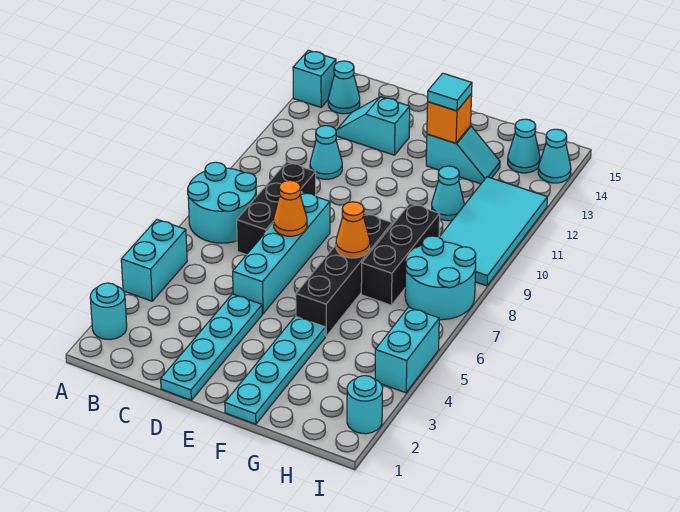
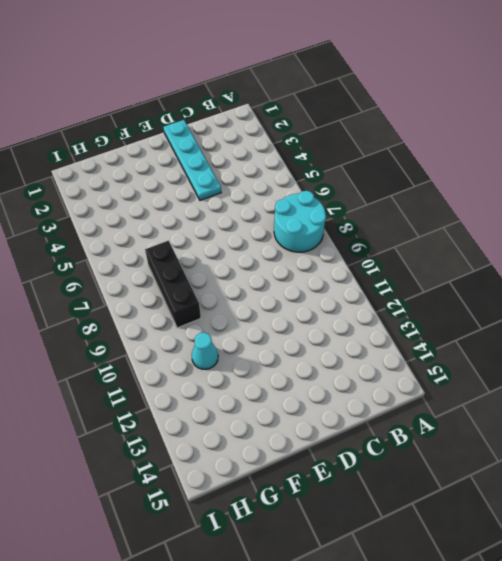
none -> cyan round brick A2 level 1
none -> cyan brick A4:A5 level 1
none -> cyan brick A14 level 1

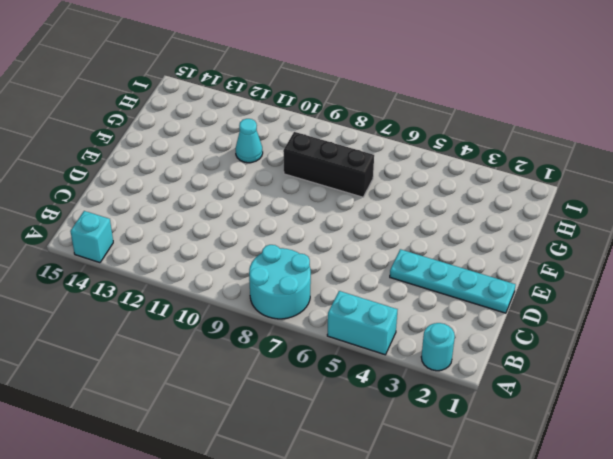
none -> cyan cone B14 level 1
none -> black brick C7:C9 level 1
none -> cyan cone C11 level 1

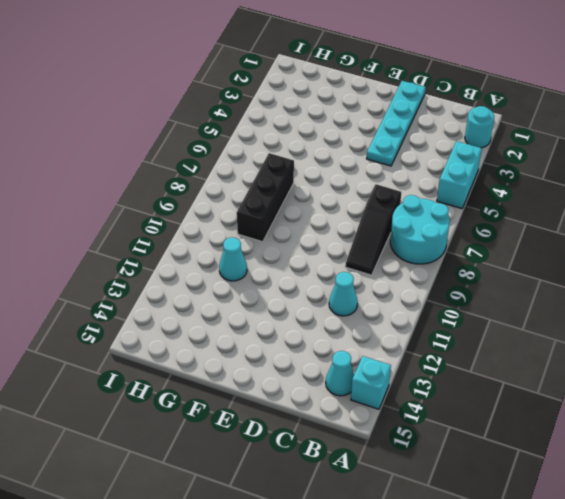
black slope C7:C9 level 1 top 7 -> black brick C7:C9 level 1
none -> cyan slope C13:D13 level 1 top D
none -> cyan brick D5:D8 level 1
none -> cyan plate F1:F4 level 1

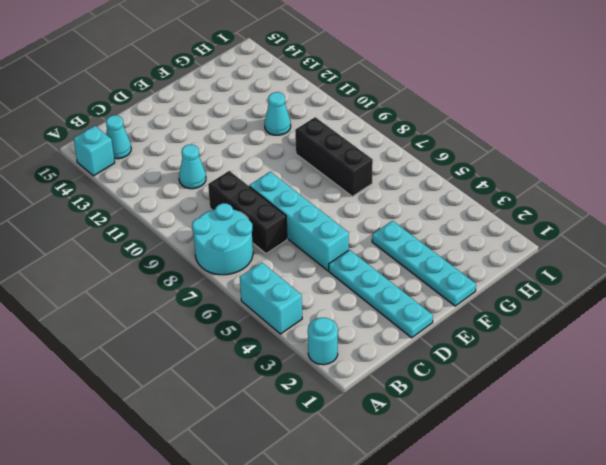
none -> cyan slope C13:D13 level 1 top D
none -> black brick F5:F8 level 1
none -> cyan slope F13:G13 level 1 top F

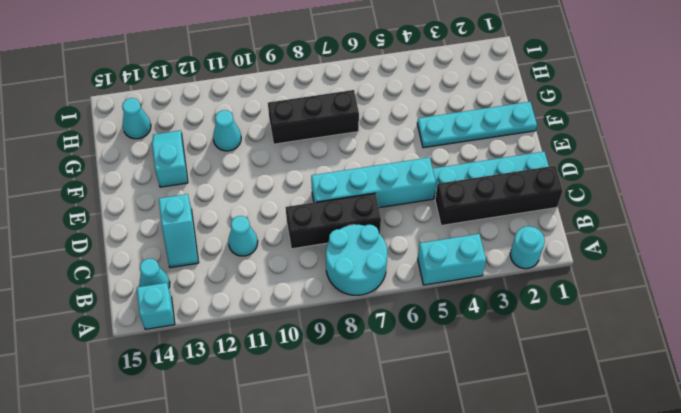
black brick C1:C4 level 1 -> black brick F5:F8 level 1
none -> cyan round brick H7:I8 level 1
none -> cyan tile H9:I12 level 1
none -> cyan round brick I2 level 1

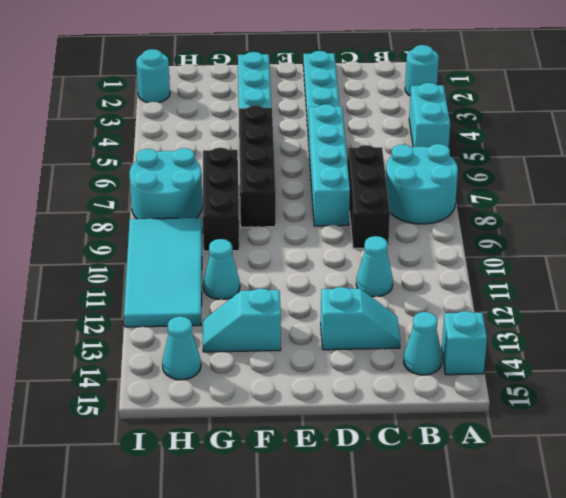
none -> cyan brick I4:I5 level 1
none -> cyan cone I14 level 1
none -> orange cone D7 level 2

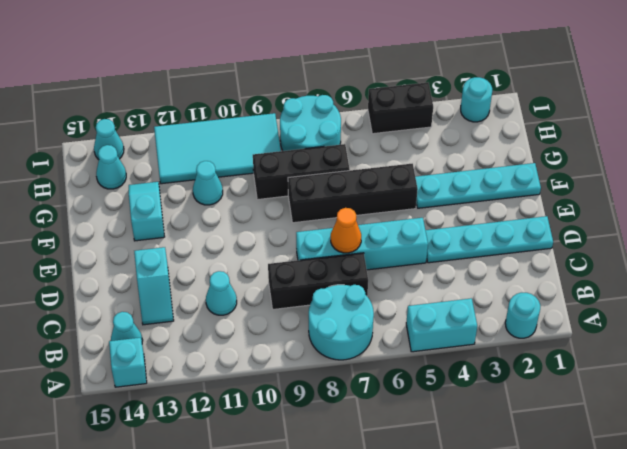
black brick I4:I5 level 1 -> cyan brick I4:I5 level 1
none -> orange cone F7 level 2
none -> orange brick F13 level 2
none -> cyan tile F13 level 3

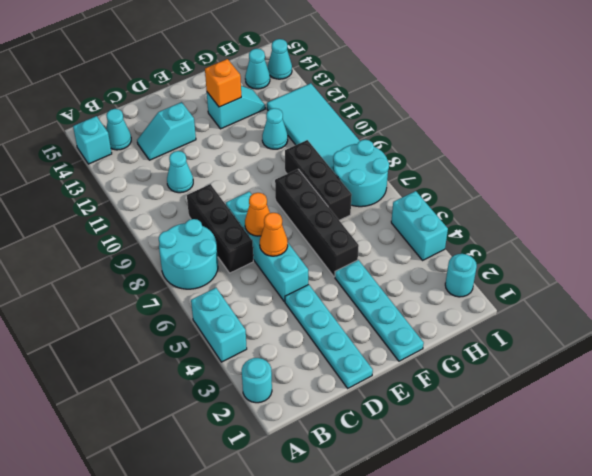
orange cone D6 level 2 -> orange cone F7 level 2
none -> cyan tile F13 level 3

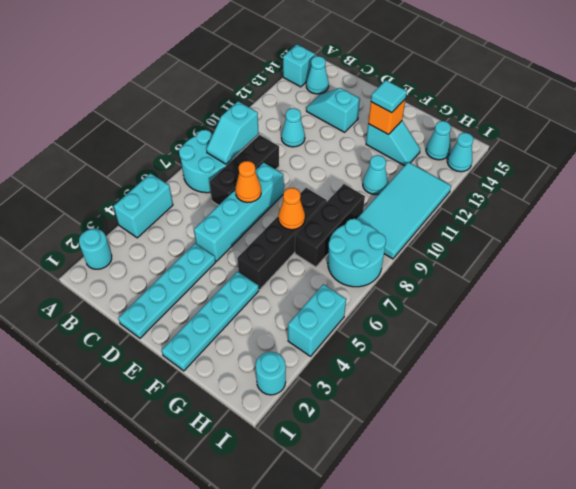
cyan slope B8:B9 level 2 top 9 -> none

